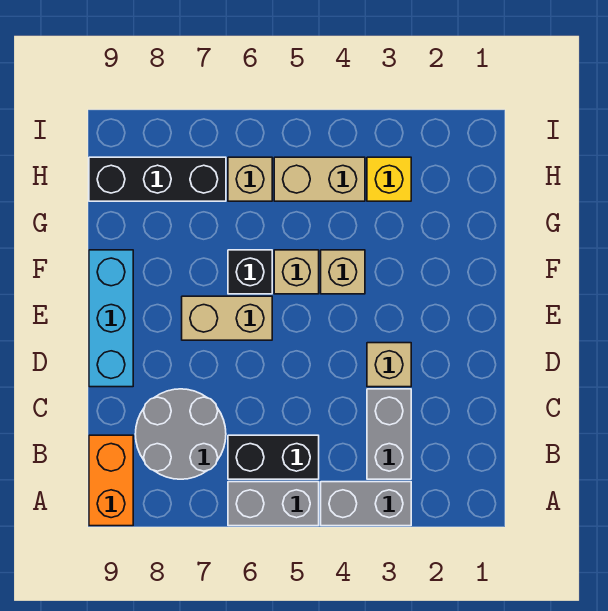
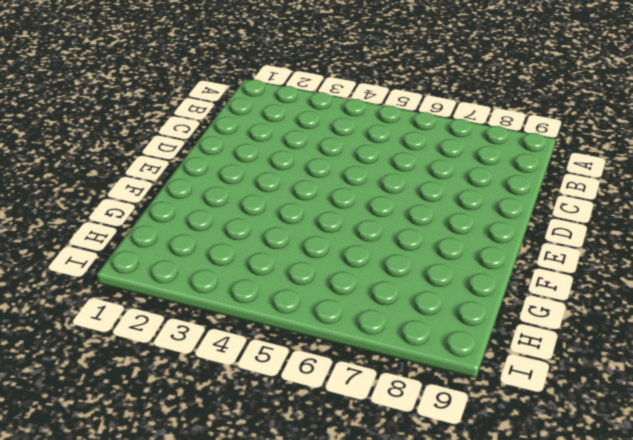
none -> grey brick A3:A4 level 1
none -> grey brick A5:A6 level 1
none -> orange brick A9:B9 level 1

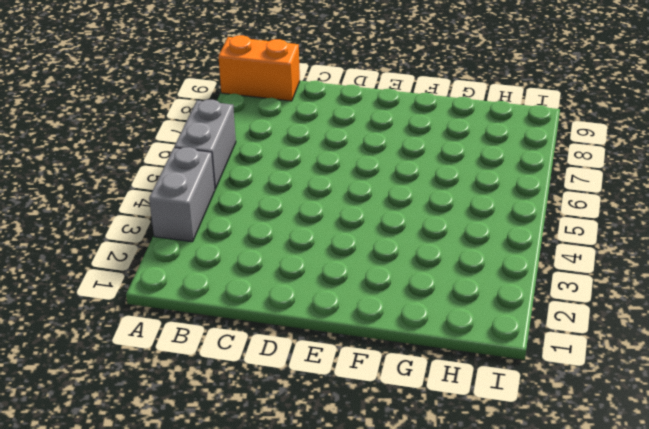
none -> grey brick B3:C3 level 1
none -> black brick B5:B6 level 1
none -> grey round brick B7:C8 level 1

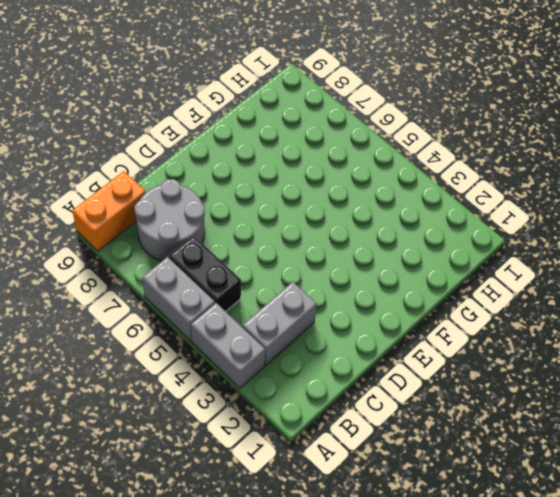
none -> tan brick D3 level 1
none -> cyan brick D9:F9 level 1
none -> tan brick E6:E7 level 1

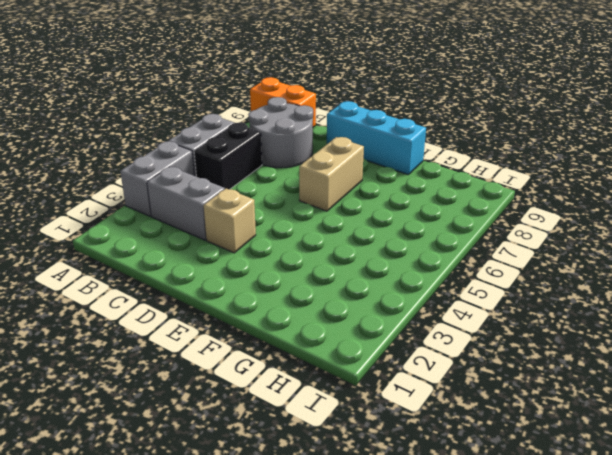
none -> tan brick F4 level 1
none -> tan brick F5 level 1
none -> black brick F6 level 1

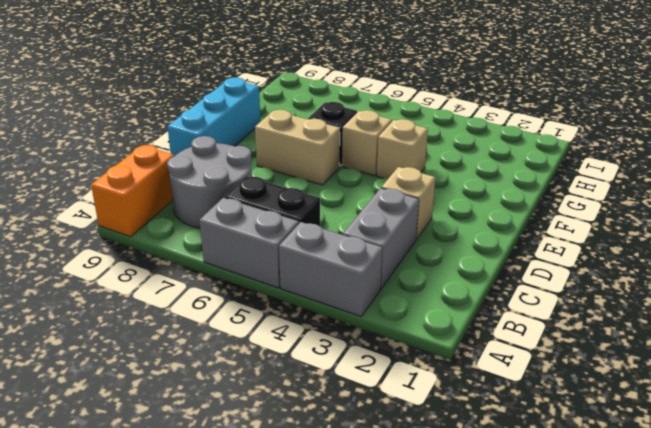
none -> yellow brick H3 level 1
none -> tan brick H4:H5 level 1
none -> tan brick H6 level 1

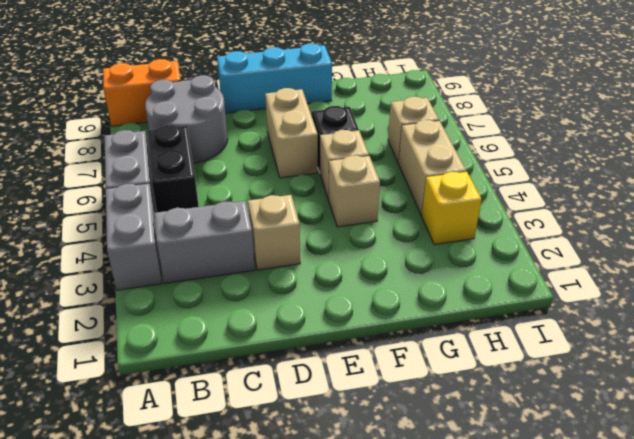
none -> black brick H7:H9 level 1

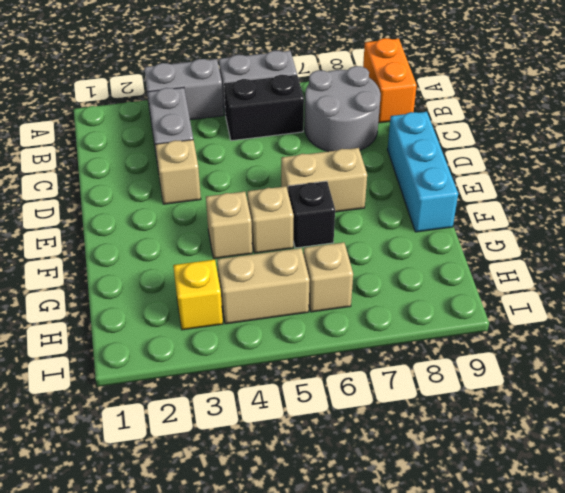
none -> black brick H7:H9 level 1

